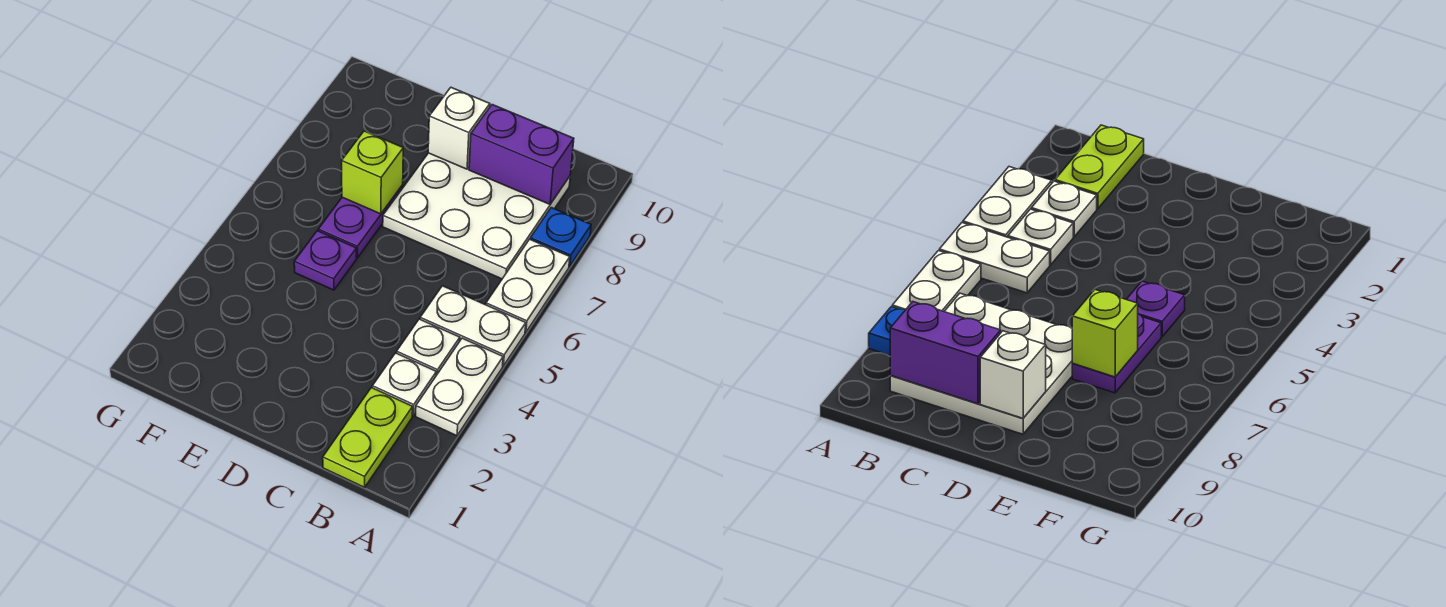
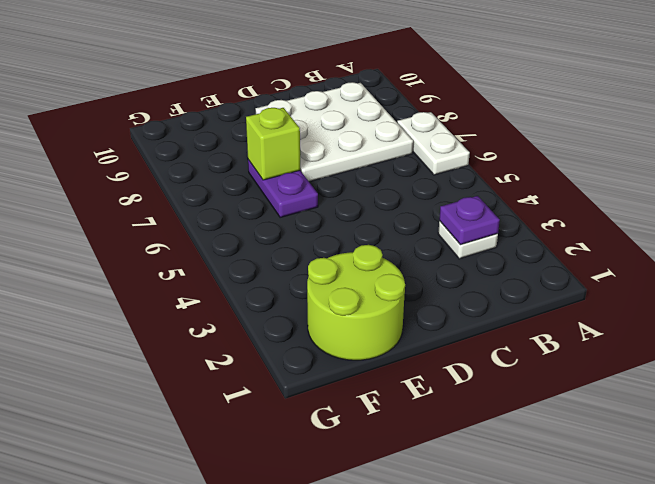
purple plate B3 level 2 -> purple plate E5 level 1
lime round brick E1:F2 level 1 -> none
none -> white plate A3:A4 level 1
none -> white plate A5:B5 level 1
none -> blue plate A8 level 1

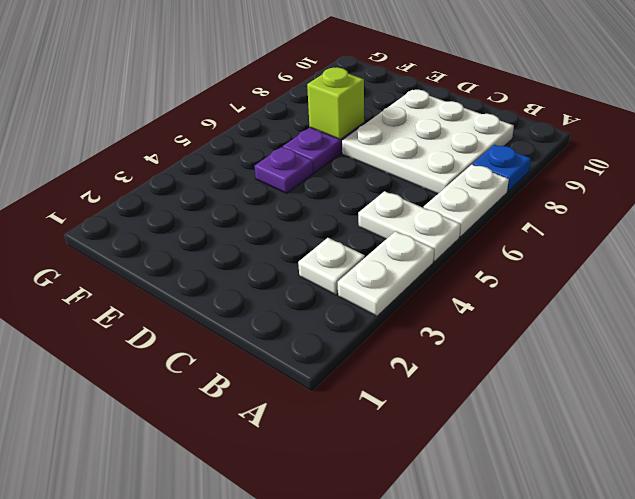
none -> lime plate B1:B2 level 1
none -> white plate B4 level 1
none -> purple brick B9:C9 level 2

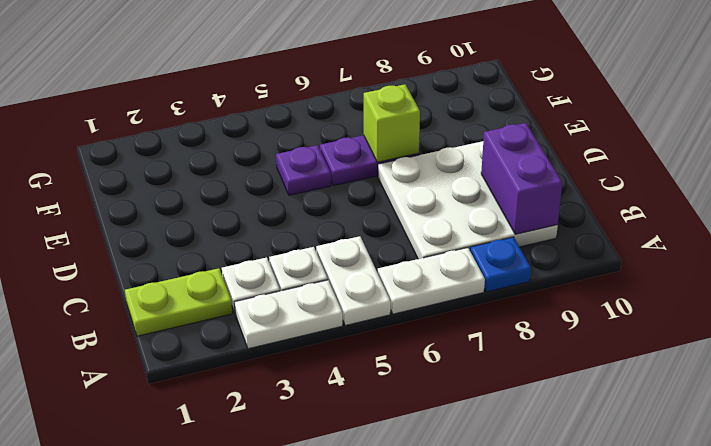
none -> white brick D9 level 2

